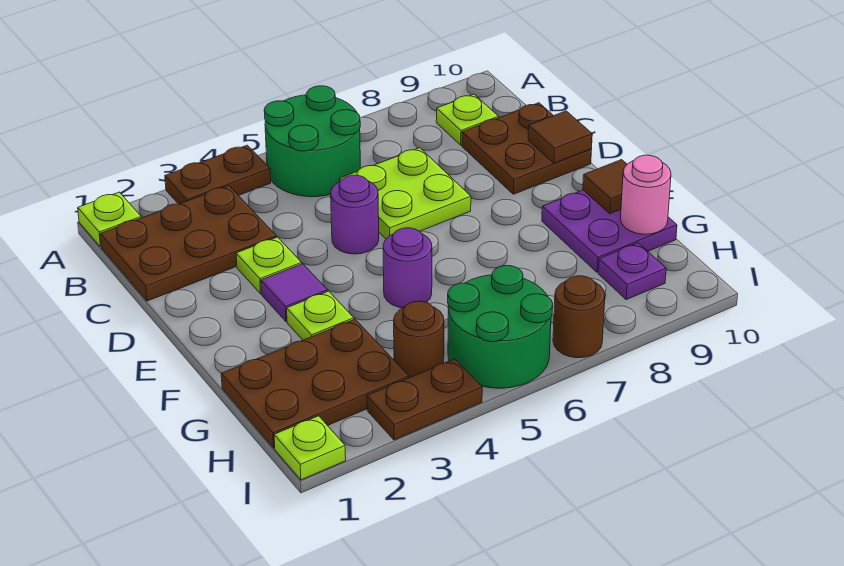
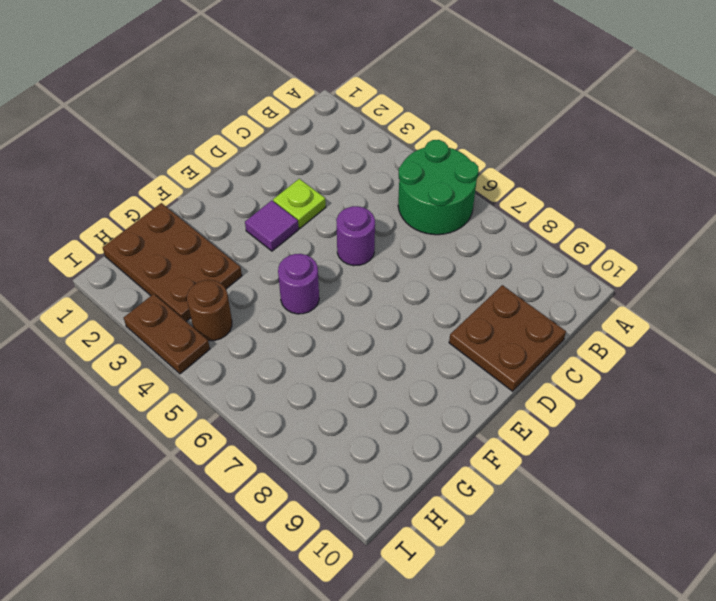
none -> lime plate A1 level 1
none -> brown plate A3:A4 level 1
none -> brown plate B1:C3 level 1

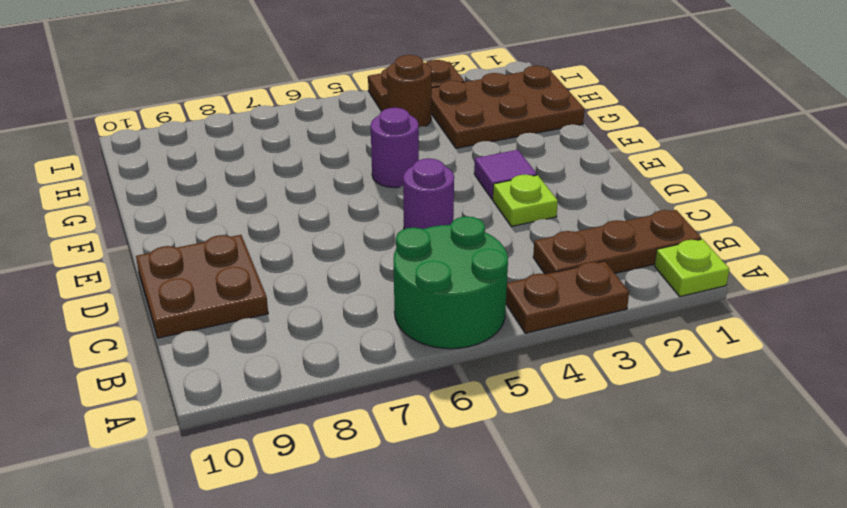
brown plate B1:B3 level 1 -> brown plate B1:C3 level 1
none -> lime plate B9 level 1
none -> lime plate C6:D7 level 1
none -> lime plate F3 level 1

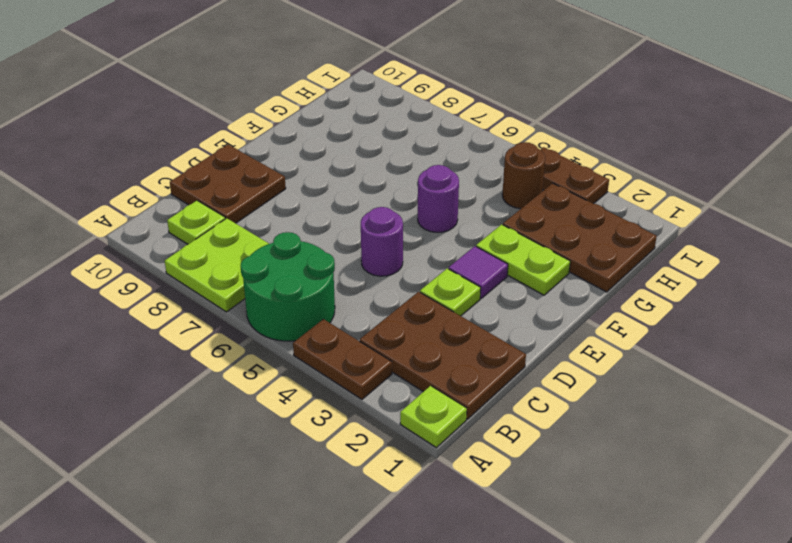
lime plate A7:B8 level 1 -> lime plate C6:D7 level 1
lime plate F2:F3 level 1 -> lime plate F3 level 1
none -> purple plate F9:G10 level 1
none -> green round brick H5:I6 level 1
none -> purple plate H9 level 1

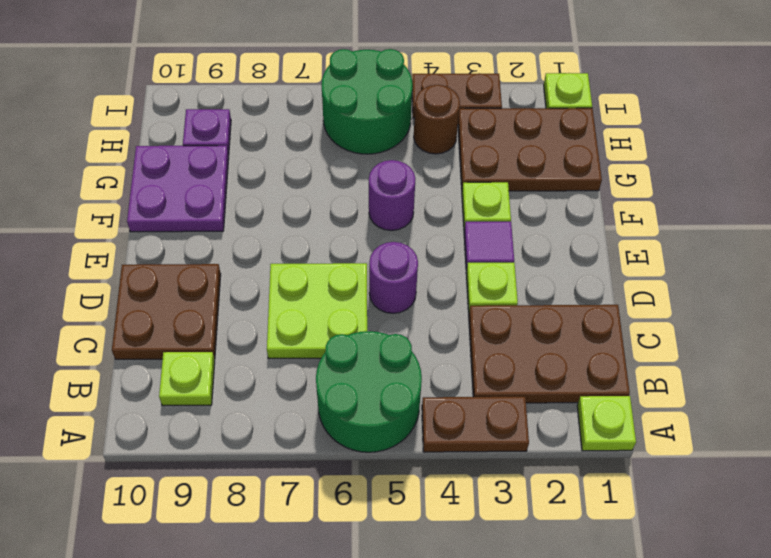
none -> brown round brick I7 level 1
none -> brown tile D10 level 2
none -> brown tile F10 level 2

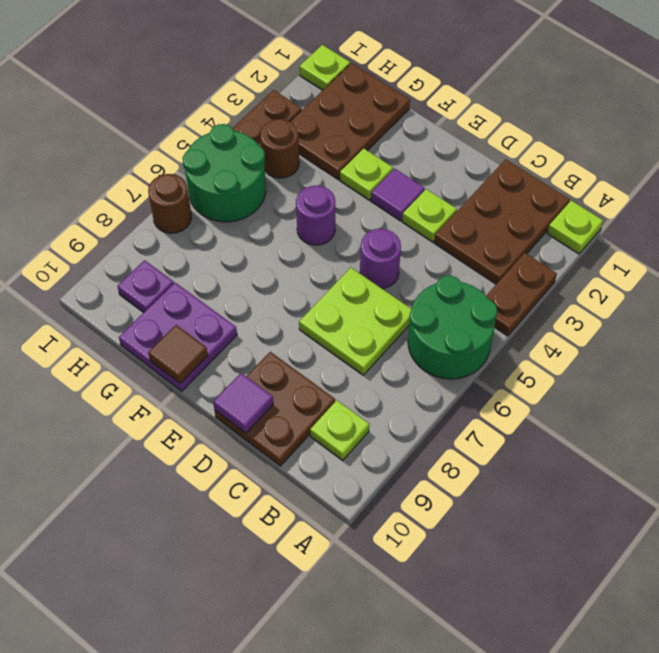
purple tile D10 level 2 -> brown tile D10 level 2
none -> pink round brick G10 level 2

